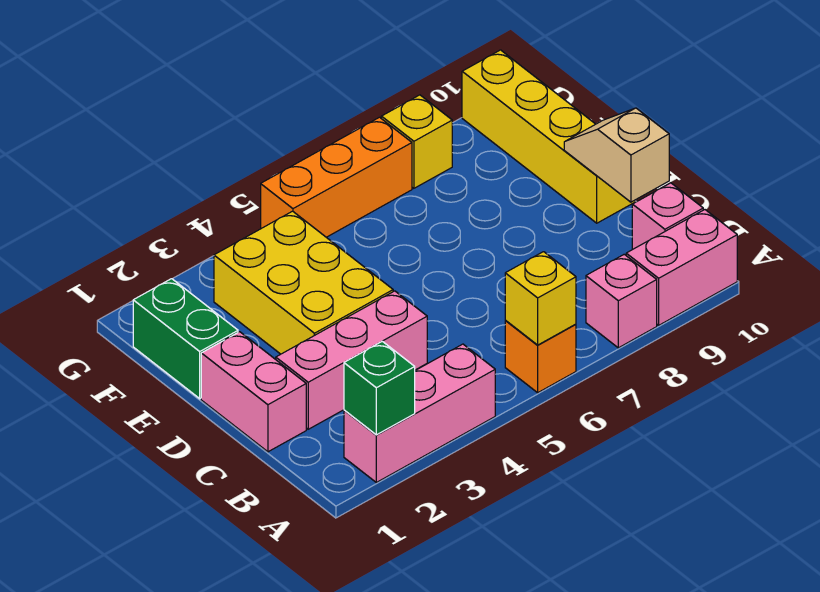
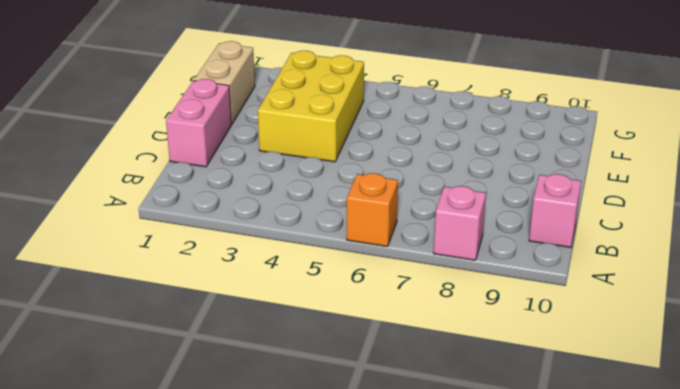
tan brick E1:F1 level 1 -> green brick E1:F1 level 1
none -> pink brick A2:A4 level 1
none -> pink brick A9:A10 level 1
none -> pink brick C2:C4 level 1

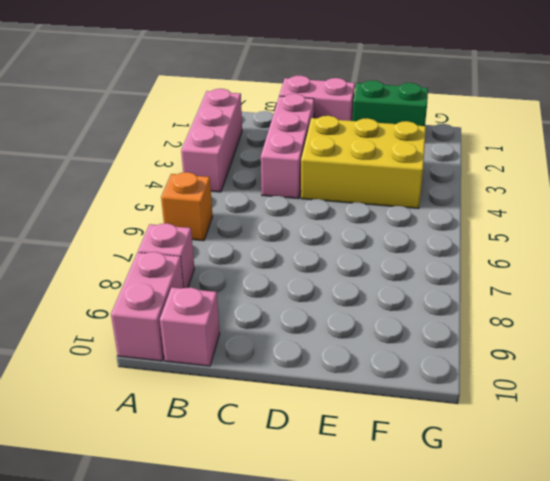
none -> yellow brick D10:G10 level 1
none -> orange brick G5:G7 level 1
none -> yellow brick G8 level 1

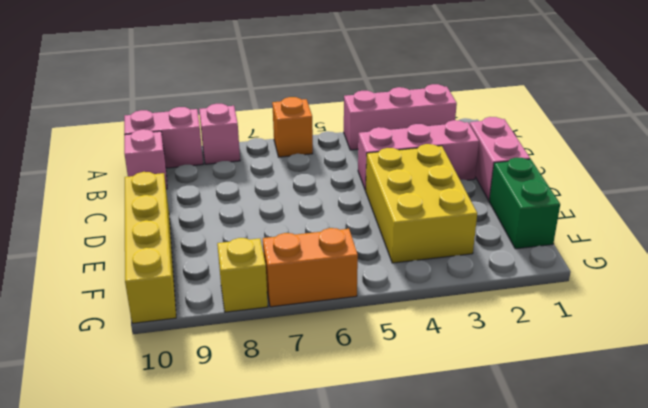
orange brick G6:G7 level 1 -> orange brick G5:G7 level 1
none -> green brick A2 level 2
none -> yellow brick A6 level 2
none -> tan slope C10:D10 level 2 top C

